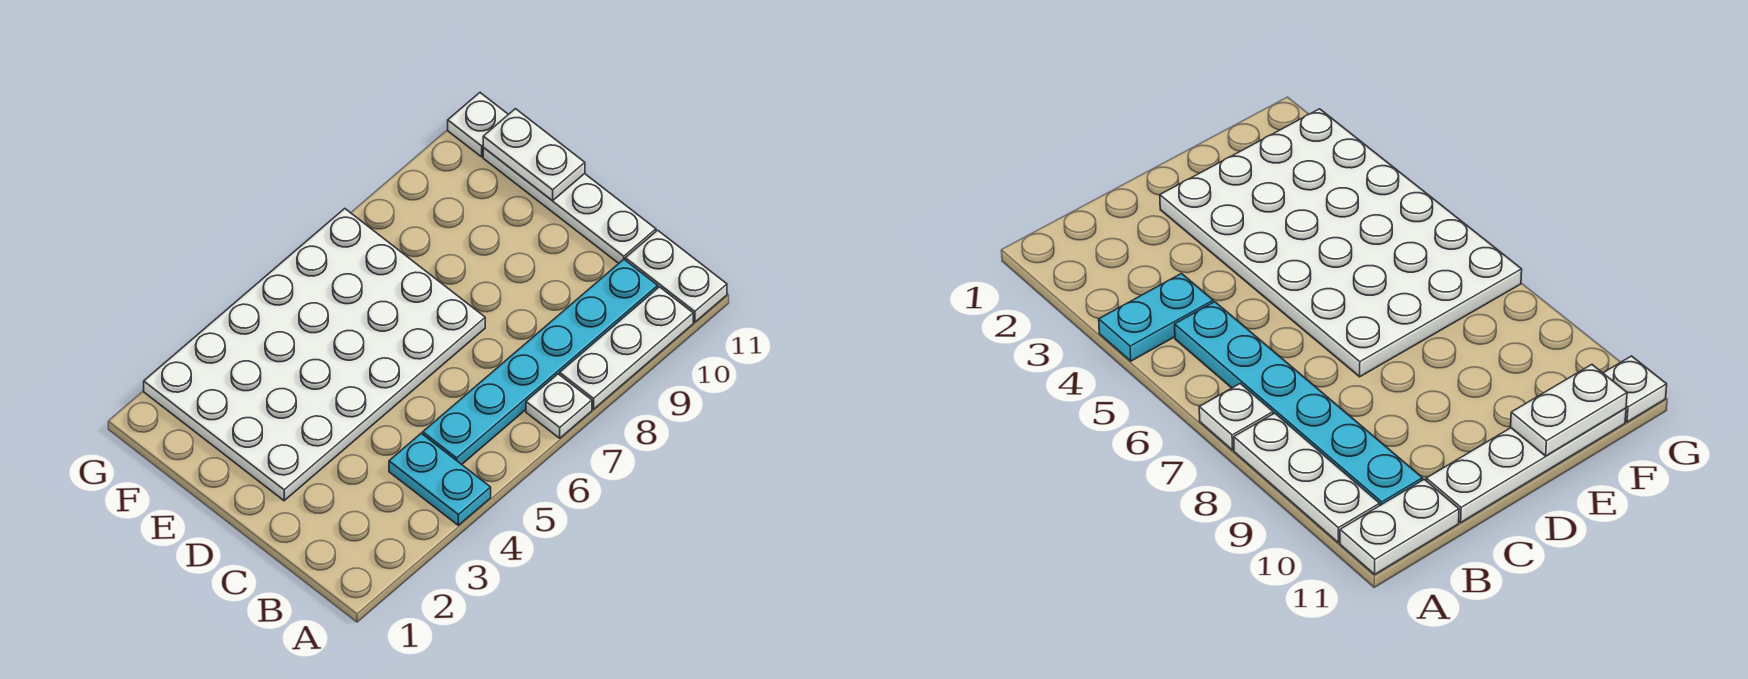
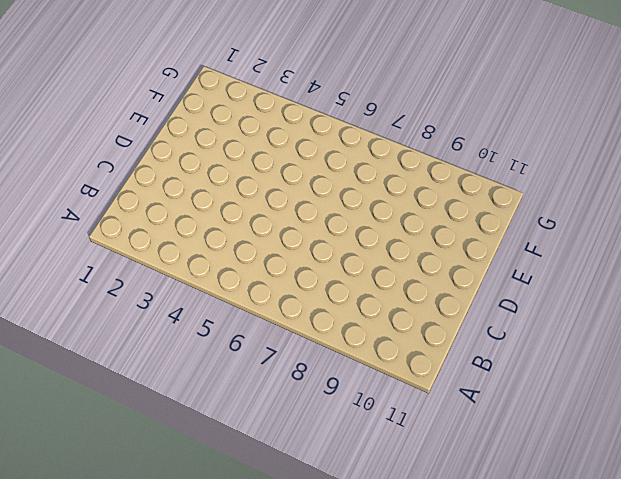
none -> cyan plate A4:B4 level 1
none -> white plate A7 level 1

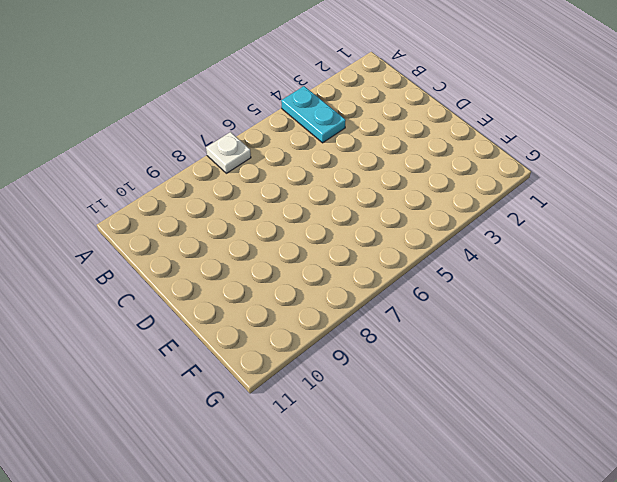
none -> white plate A8:A10 level 1
none -> white plate A11:B11 level 1

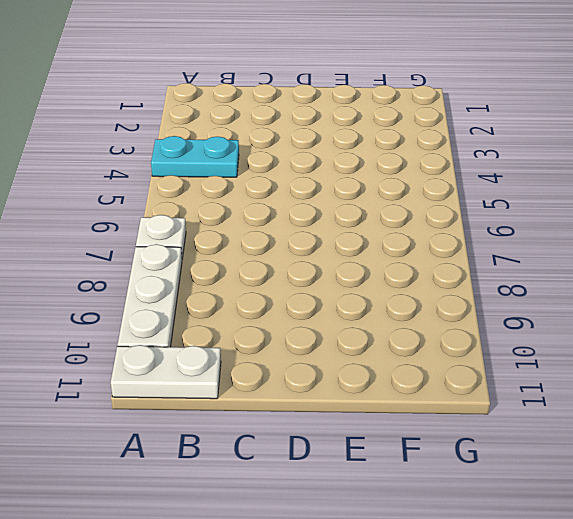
none -> cyan plate B5:B10 level 1
none -> white plate C11:F11 level 1

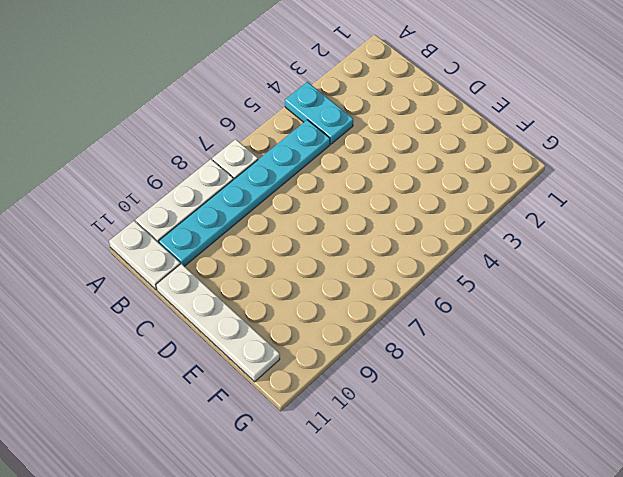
none -> white plate D2:G7 level 1
none -> white plate G11 level 1

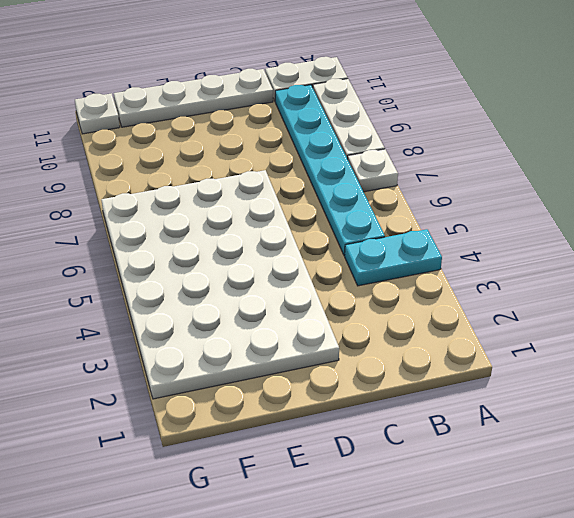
none -> white plate E11:F11 level 2

